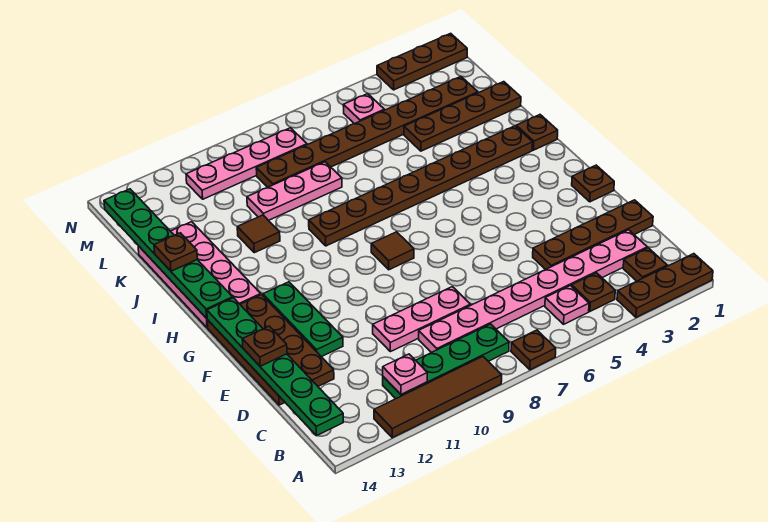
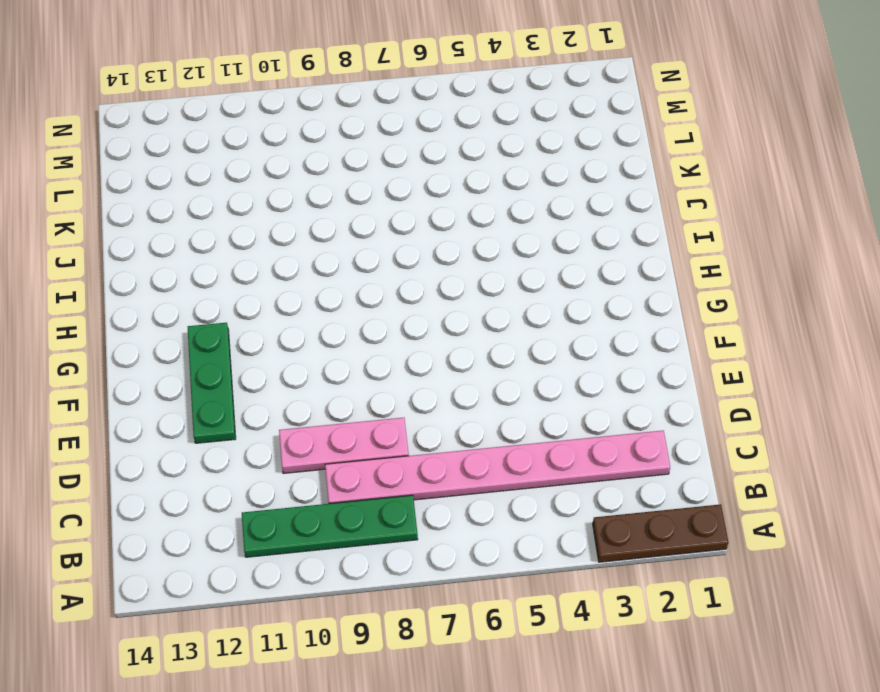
none -> brown plate A7 level 1
none -> brown tile A9:A12 level 1
none -> brown plate B2 level 1

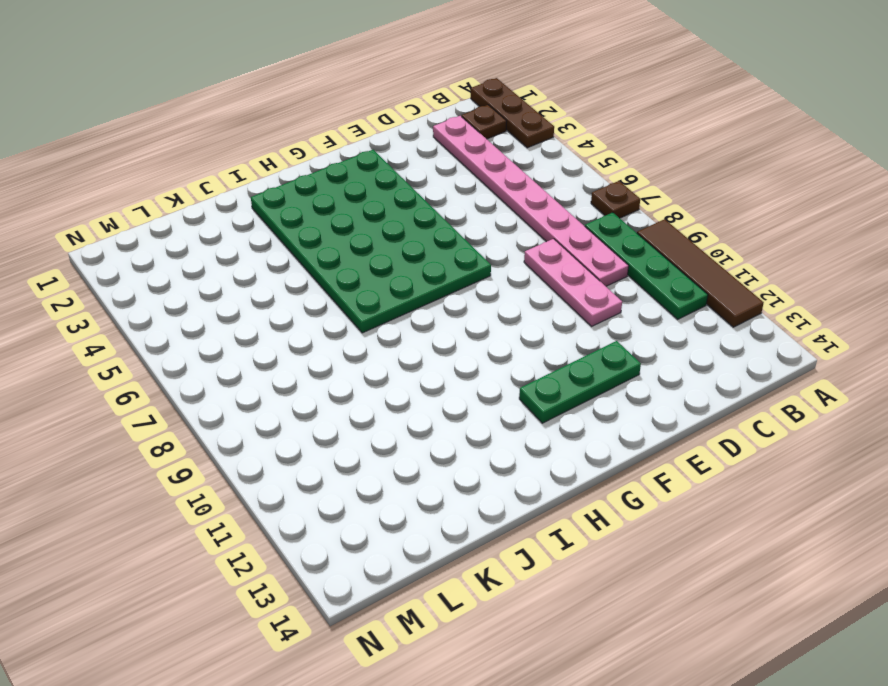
green plate F2:I7 level 1 -> brown plate I2:I9 level 1
none -> brown plate B4 level 1
none -> pink plate B5 level 1
none -> brown plate D1:D4 level 1

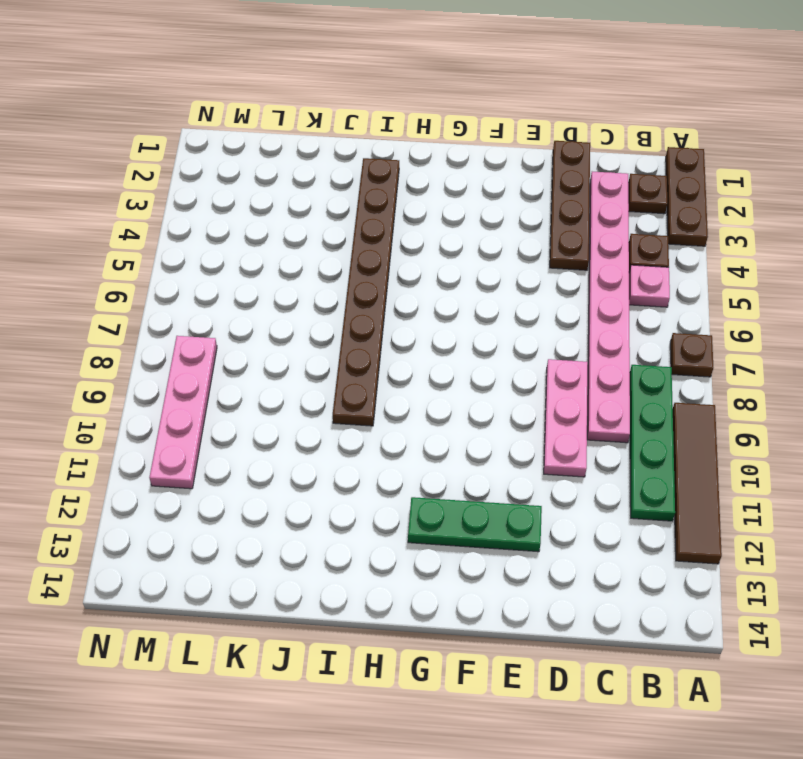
none -> brown plate D13:G14 level 1
none -> brown plate F1 level 1
none -> brown tile G8 level 1

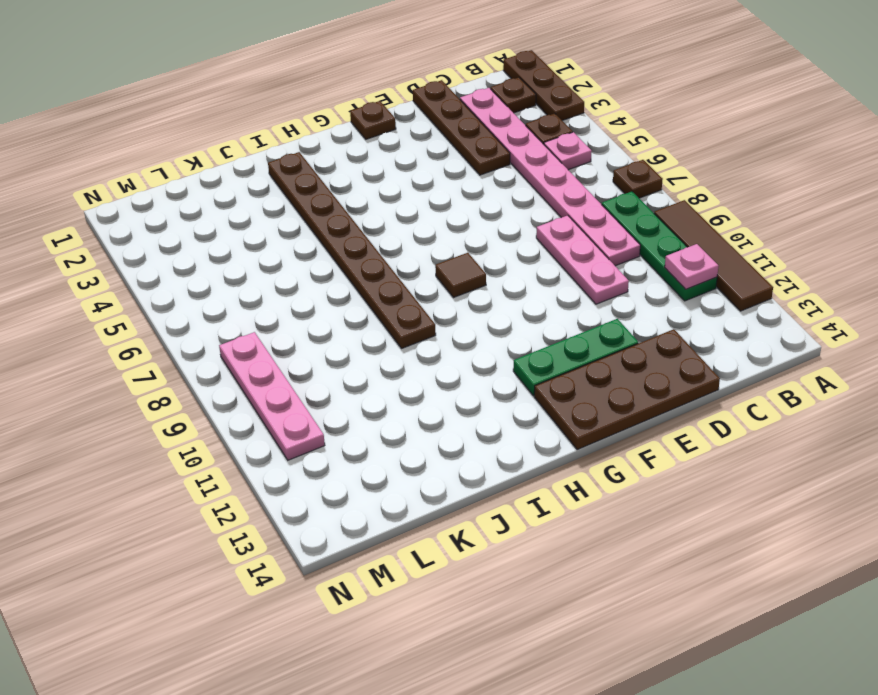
none -> pink plate H13:K14 level 1
none -> brown plate I1 level 1
none -> brown tile J11 level 1

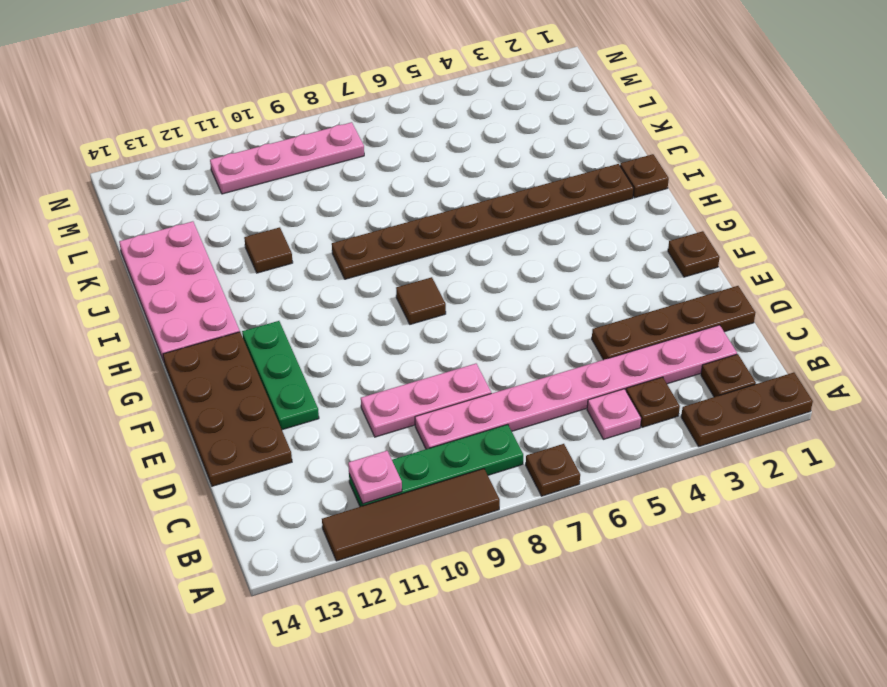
none -> brown plate K1:K4 level 1
none -> pink plate K8:K10 level 1
none -> brown plate L2:L9 level 1

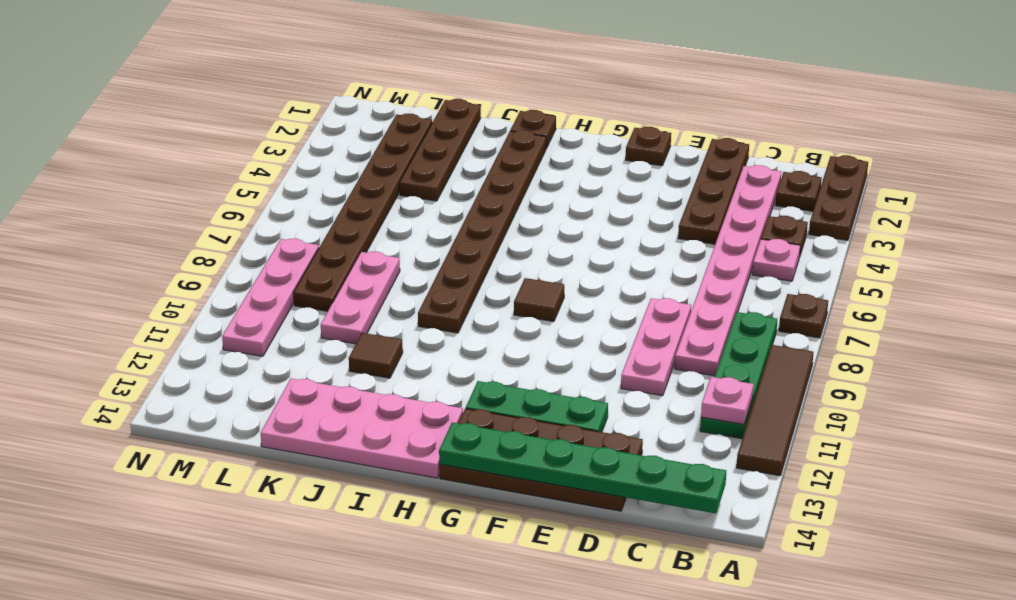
none -> pink plate M5 level 1
none -> brown plate N1:N3 level 1
none -> green plate H14:M14 level 2

